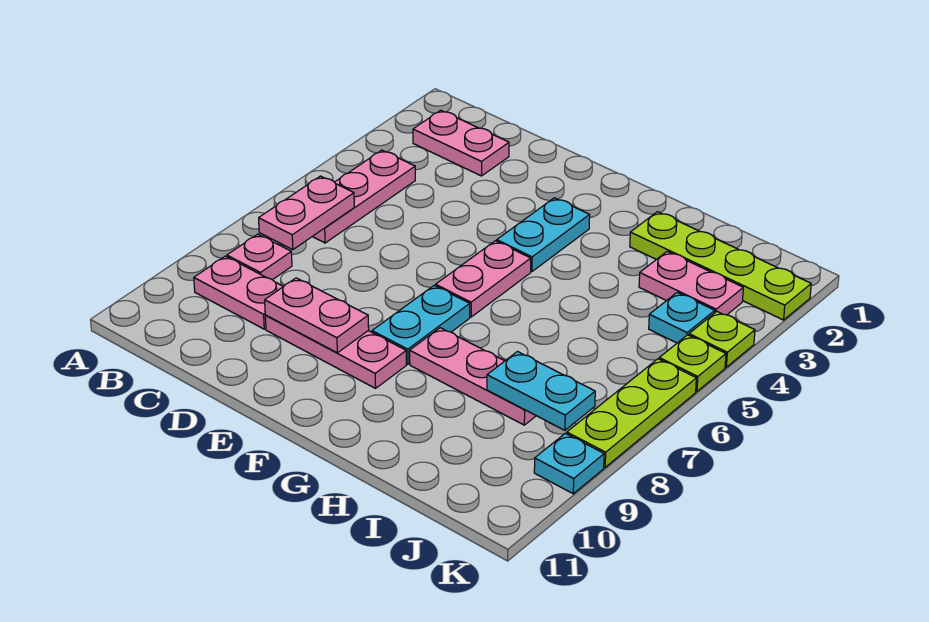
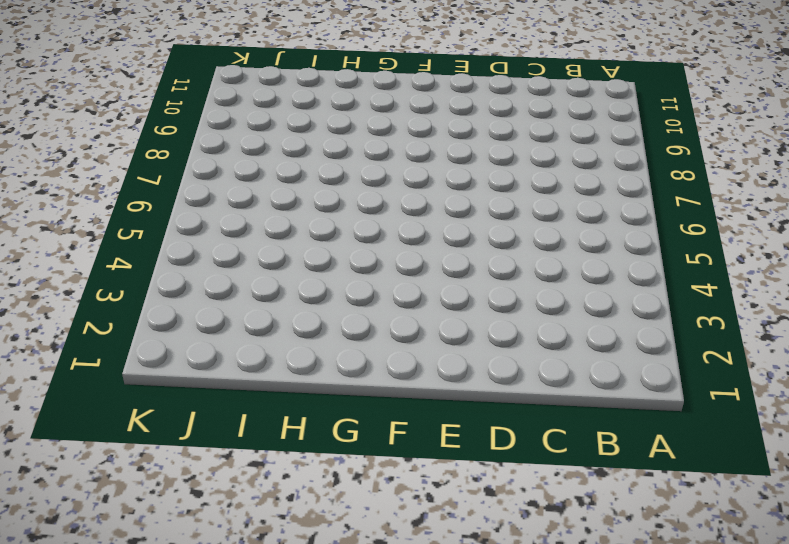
none -> pink plate B2:C2 level 1
none -> pink plate B4:B6 level 1
none -> pink plate B8 level 1

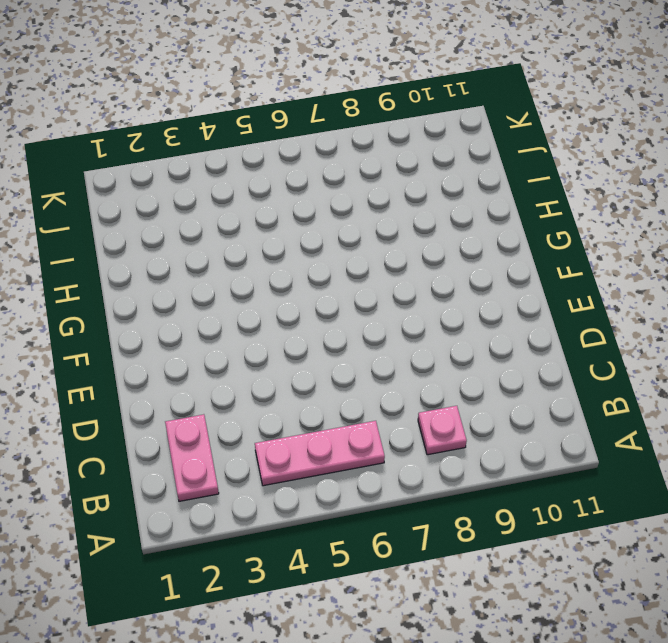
none -> pink plate B9:C9 level 1
none -> pink plate D9:F9 level 1
none -> cyan plate F3:F4 level 1

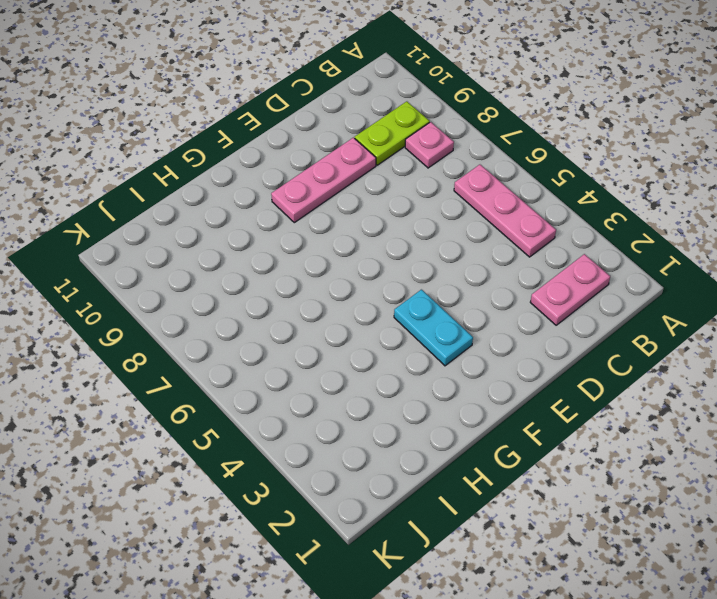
lime plate B9:C9 level 1 -> pink plate B9:C9 level 1
none -> pink plate F5:F6 level 1
none -> cyan plate F7:F8 level 1
none -> pink plate G8:I8 level 1

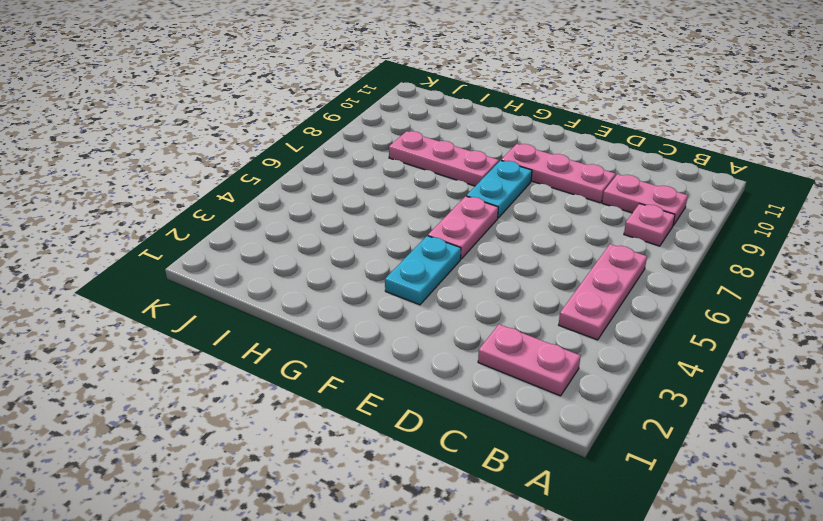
none -> lime plate H2:K2 level 1
none -> pink plate I3:J3 level 1
none -> cyan plate J4 level 1

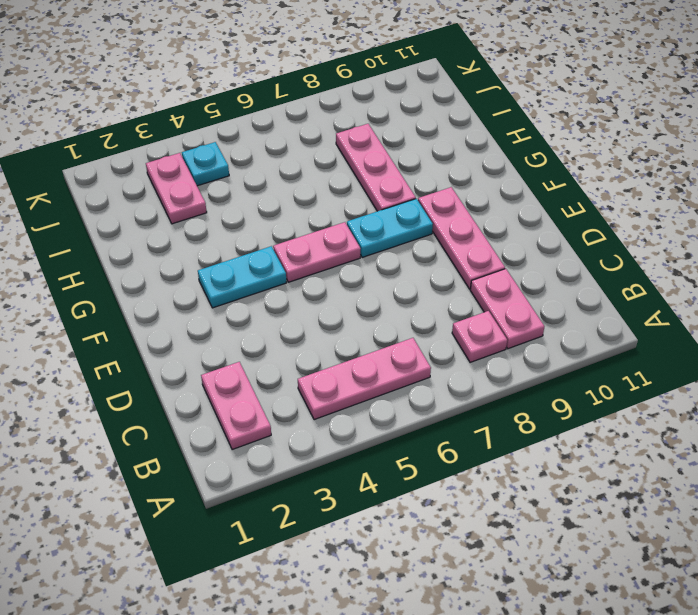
none -> lime plate H2:K2 level 1
none -> lime plate K4 level 1
none -> lime plate K5 level 1

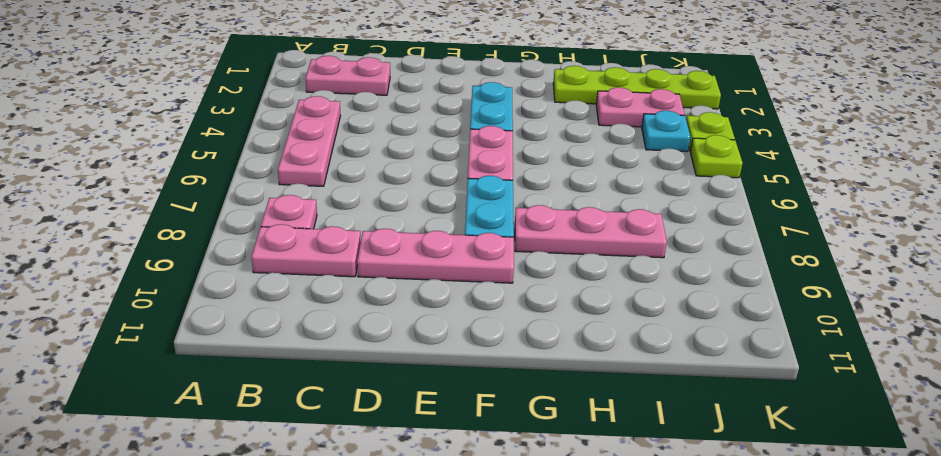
none -> lime plate K6:K8 level 1
none -> cyan plate K9 level 1
none -> pink plate B6:B7 level 2

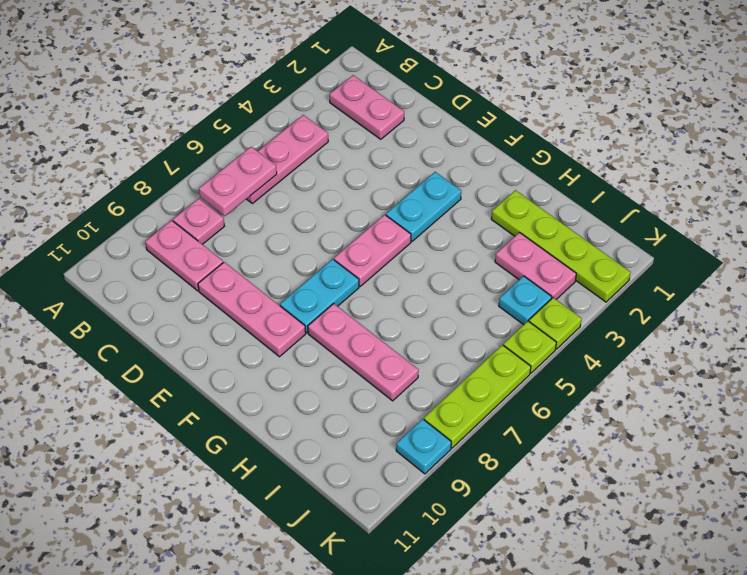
none -> pink plate D9:E9 level 2
none -> cyan plate I8:J8 level 2

